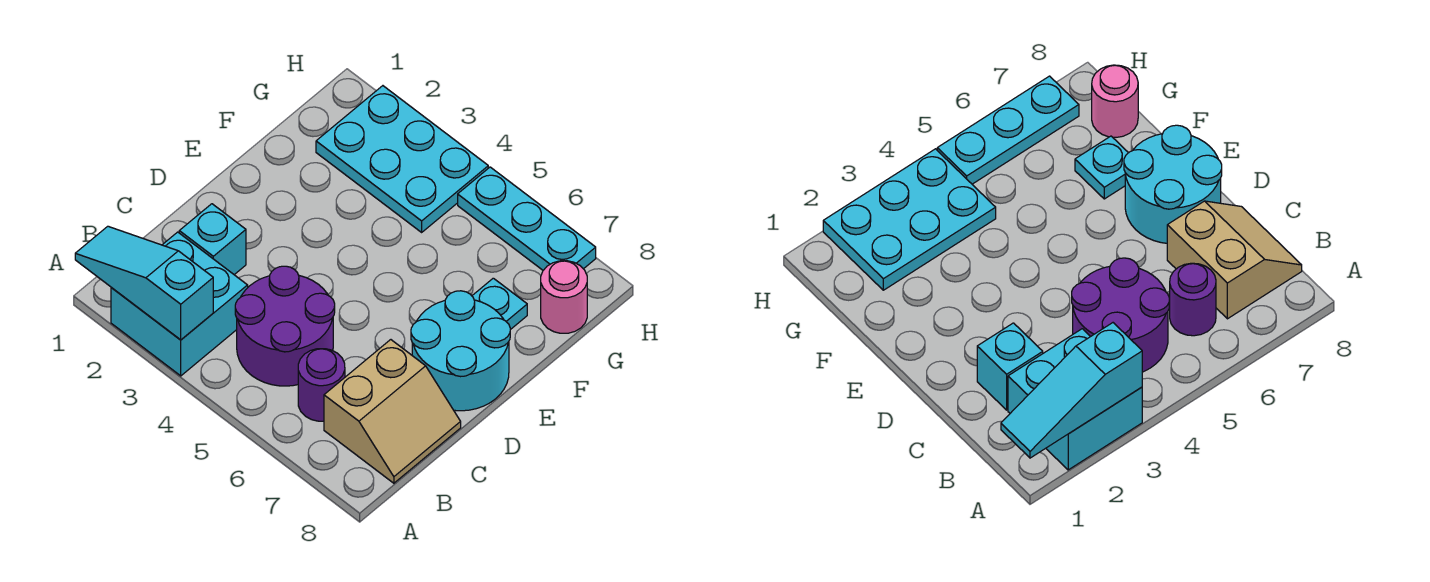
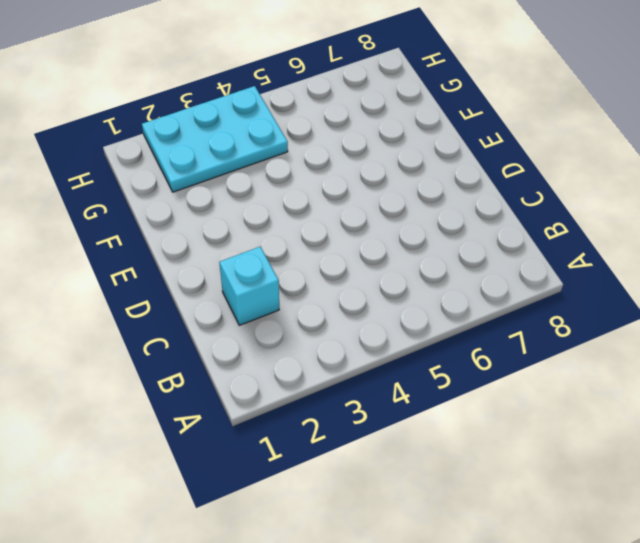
none -> cyan brick A2:B3 level 1
none -> purple round brick B4:C5 level 1

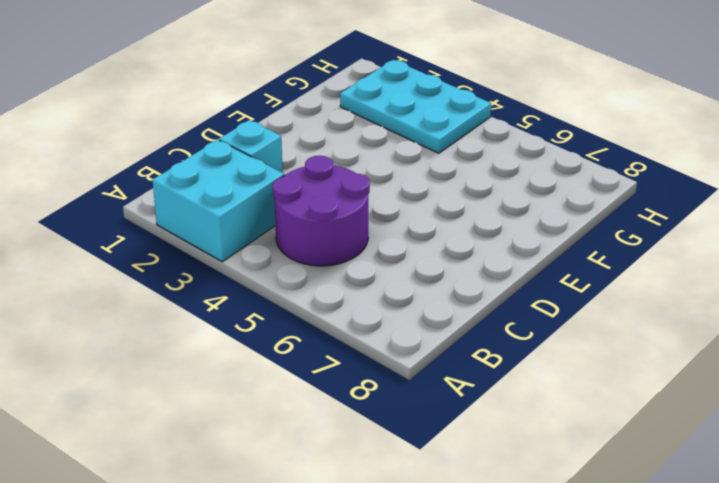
none -> purple round brick B6 level 1
none -> tan slope B7:C8 level 1 top 7

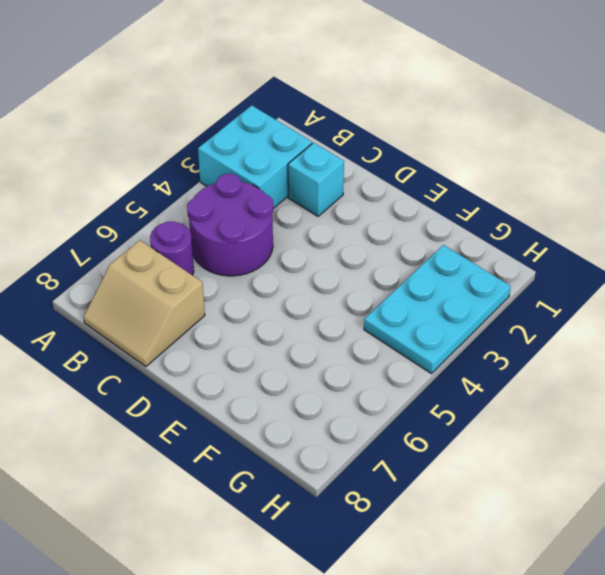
none -> cyan round brick D7:E8 level 1
none -> cyan plate F7 level 1

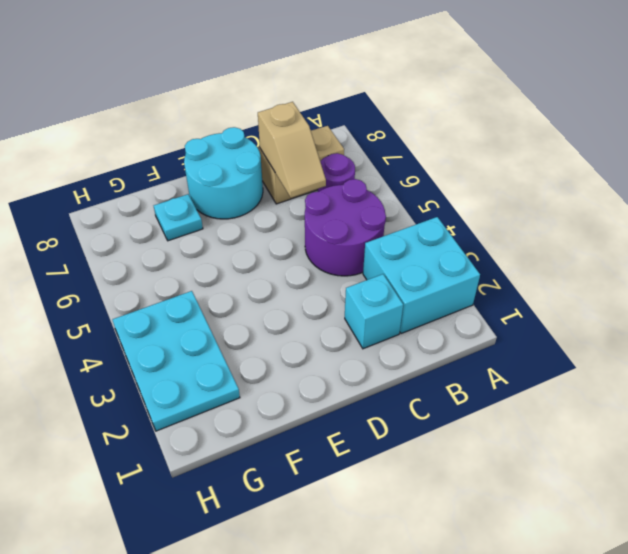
tan slope C6:C7 level 2 top 7 -> none
none -> pink round brick G8 level 1
none -> cyan plate H5:H7 level 1

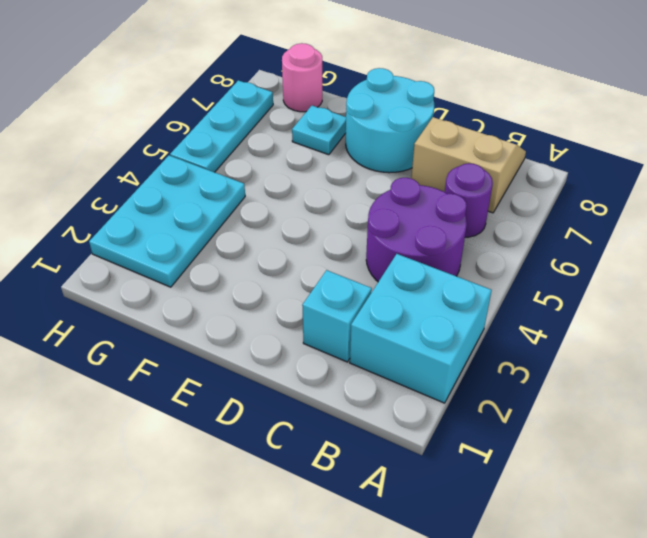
none -> cyan slope A1:A3 level 2 top 3

